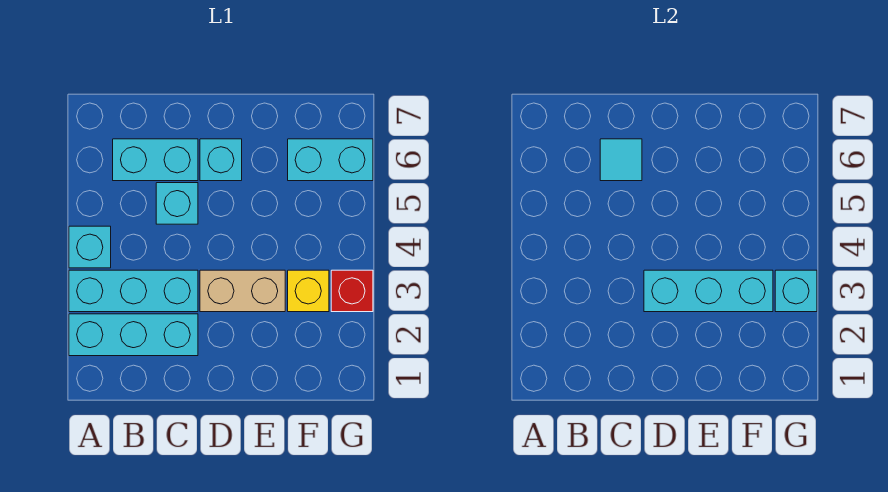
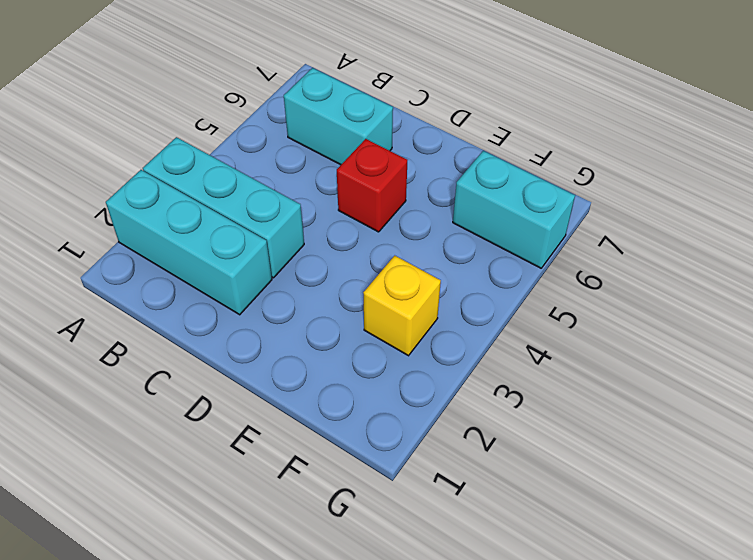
red brick D5 level 1 -> red brick G3 level 1
none -> cyan brick A4 level 1
none -> cyan brick C5 level 1
none -> tan brick D3:E3 level 1

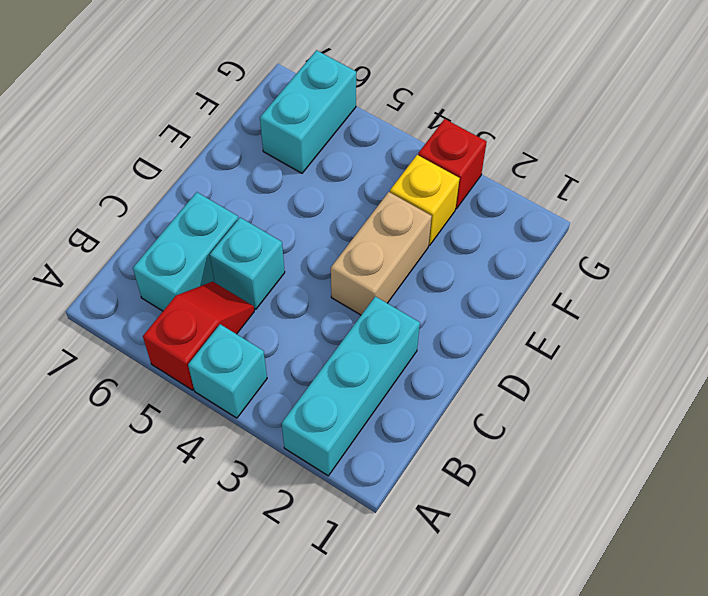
red slope A5:B5 level 1 top A -> none
none -> cyan brick A3:C3 level 1
none -> cyan brick D6 level 1
none -> cyan tile C6 level 2

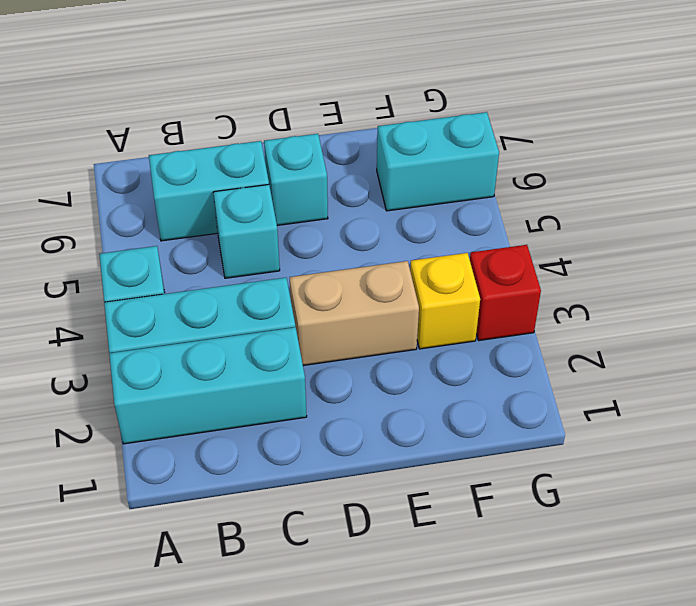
none -> cyan tile C6 level 2
none -> cyan brick D3:F3 level 2
none -> cyan brick G3 level 2

